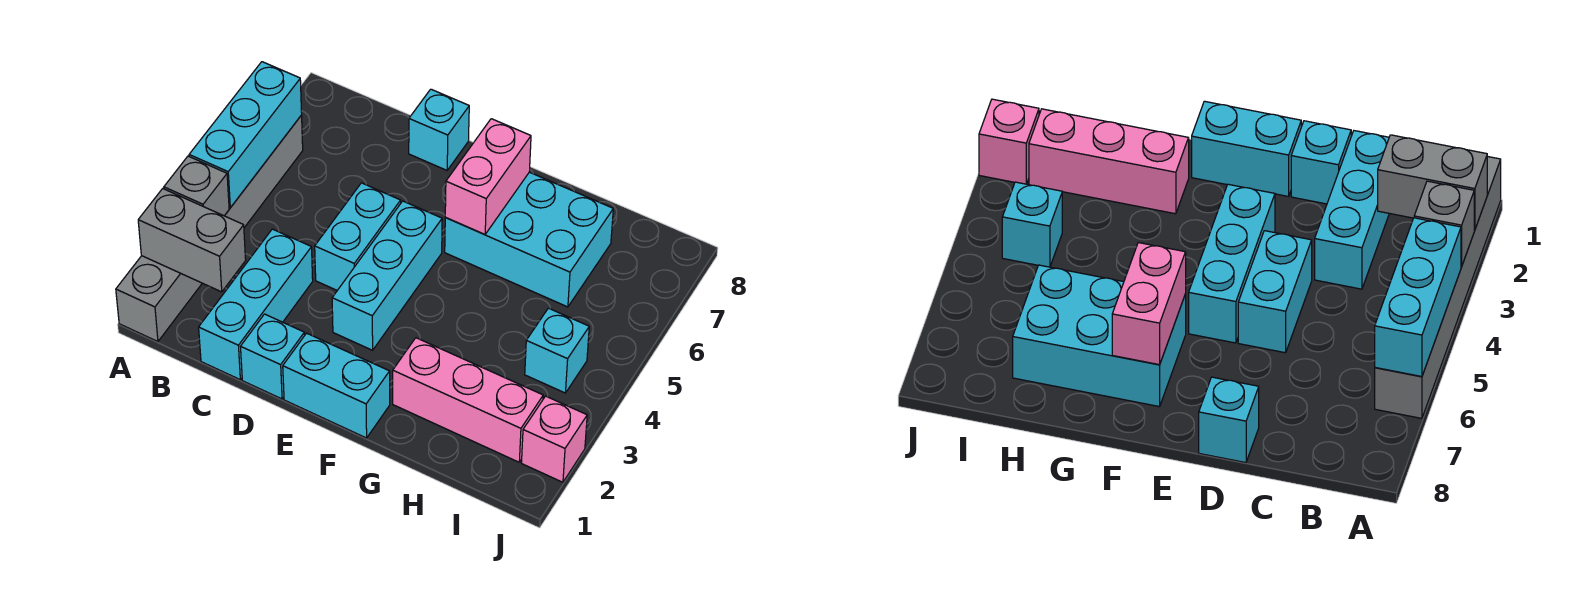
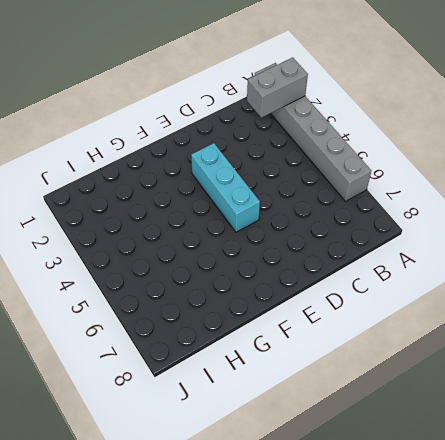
none -> cyan brick C1:C3 level 1
none -> cyan brick D1 level 1
none -> cyan brick D4:D5 level 1

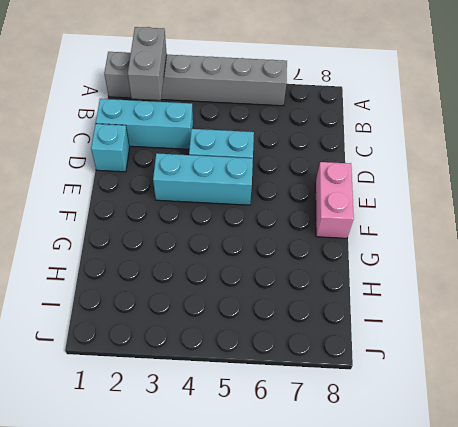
pink brick E8:F8 level 1 -> pink brick F6:F7 level 2
none -> cyan brick D8 level 1
none -> cyan brick E1:F1 level 1
none -> cyan brick F6:H7 level 1

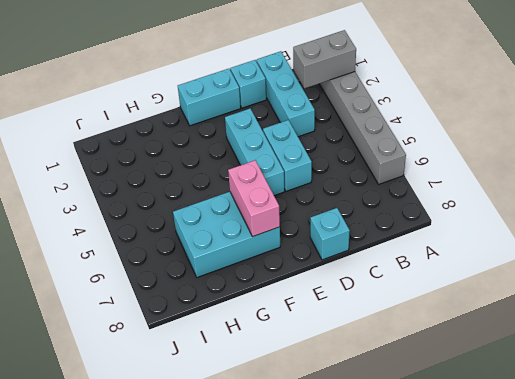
none -> pink brick G2:I2 level 1
none -> cyan brick I4 level 1
none -> pink brick J2 level 1

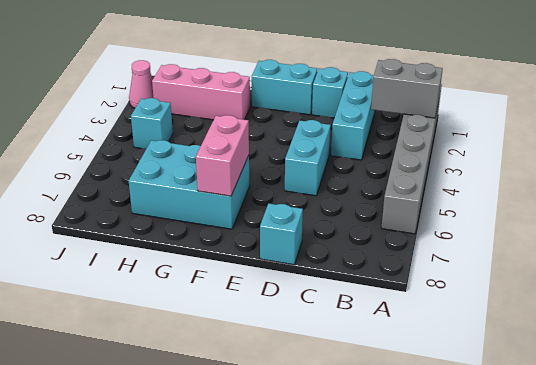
pink cone J2 level 1 -> pink brick J2 level 1
none -> cyan brick E3:E5 level 1
none -> grey brick A3 level 2
none -> cyan brick A4:A6 level 2

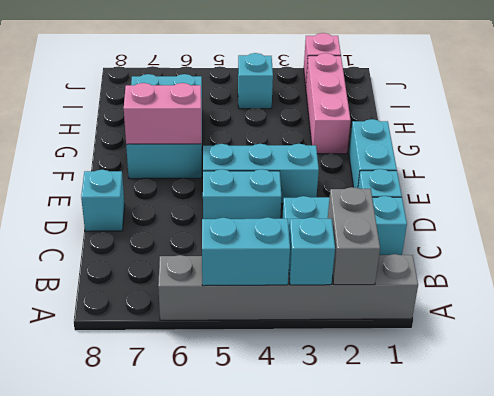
cyan brick A3 level 2 -> grey brick A3 level 2
cyan brick A4:A5 level 2 -> cyan brick A4:A6 level 2

